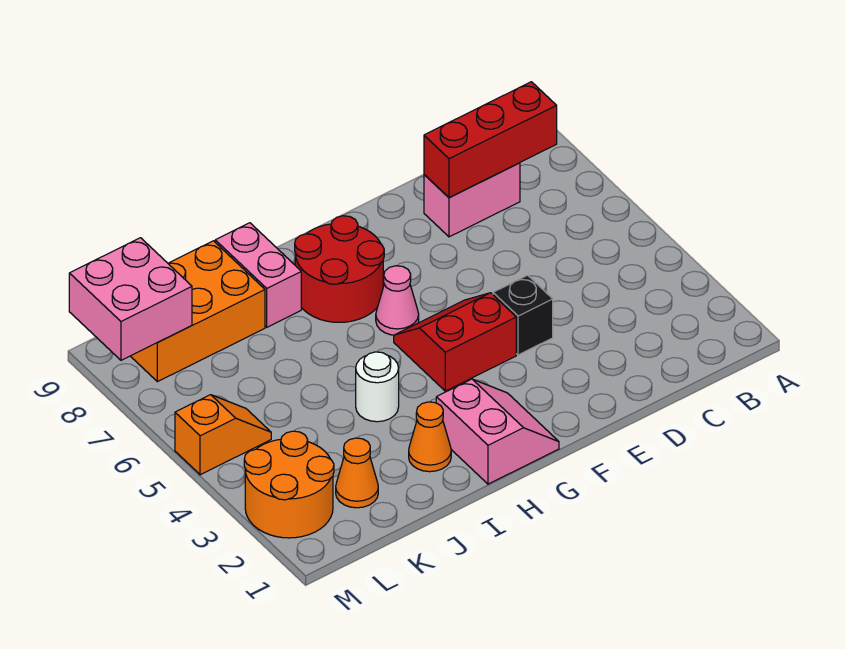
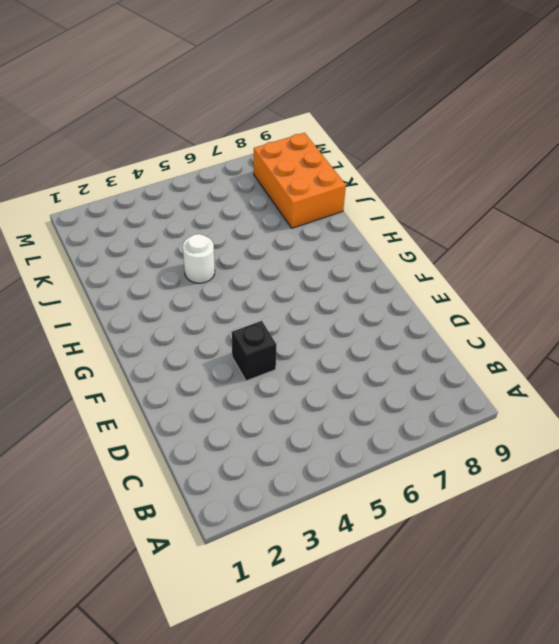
none -> pink brick C8:D8 level 1
none -> red slope F4:G5 level 1 top 4
none -> pink slope G1:H2 level 1 top H

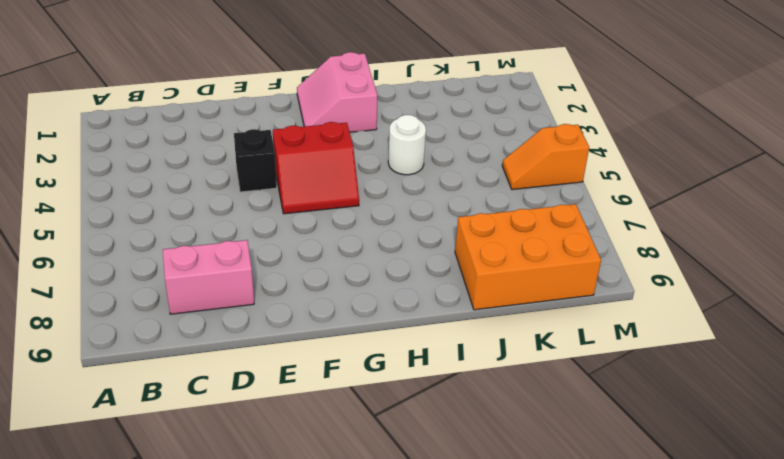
none -> pink cone G6 level 1
none -> red round brick G7:H8 level 1
none -> orange cone I2 level 1

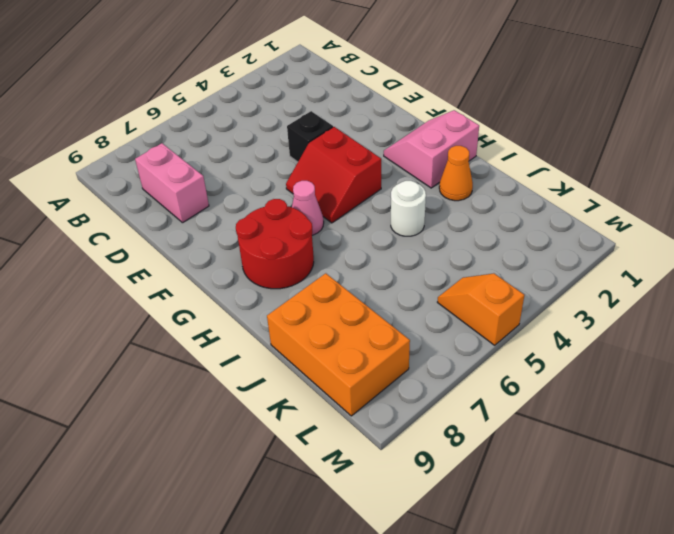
none -> pink brick I8:I9 level 1
none -> orange cone K2 level 1
none -> orange round brick L2:M3 level 1

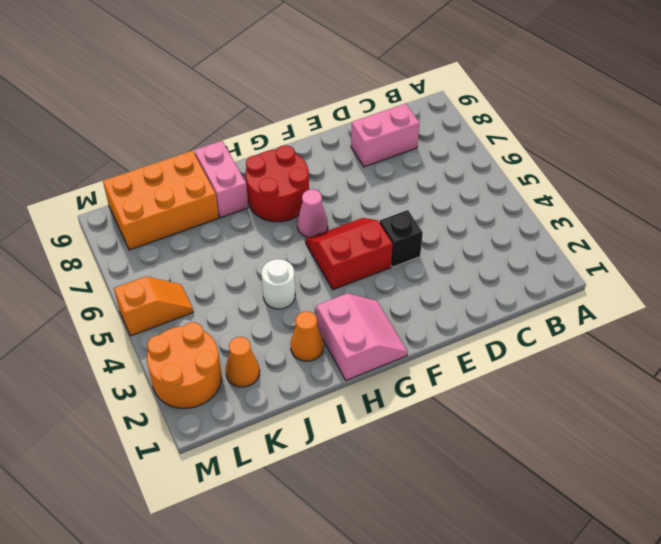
none -> red brick B8:D8 level 2
none -> pink brick L8:M9 level 2

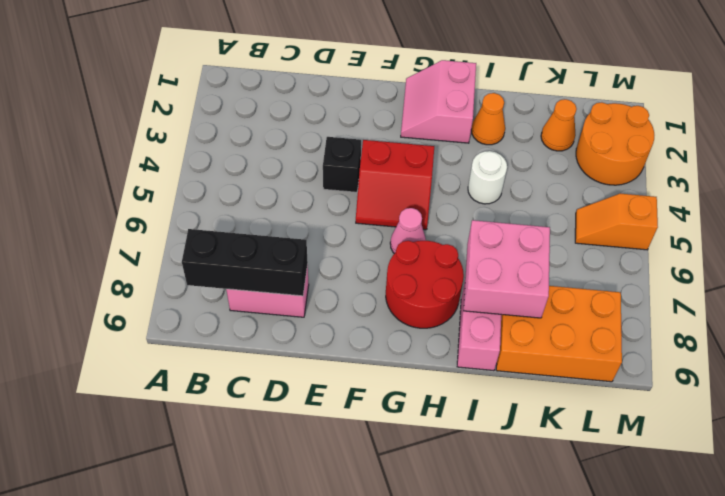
black brick B8:D8 level 2 -> red brick B8:D8 level 2
pink brick I7:J8 level 2 -> pink brick L8:M9 level 2

